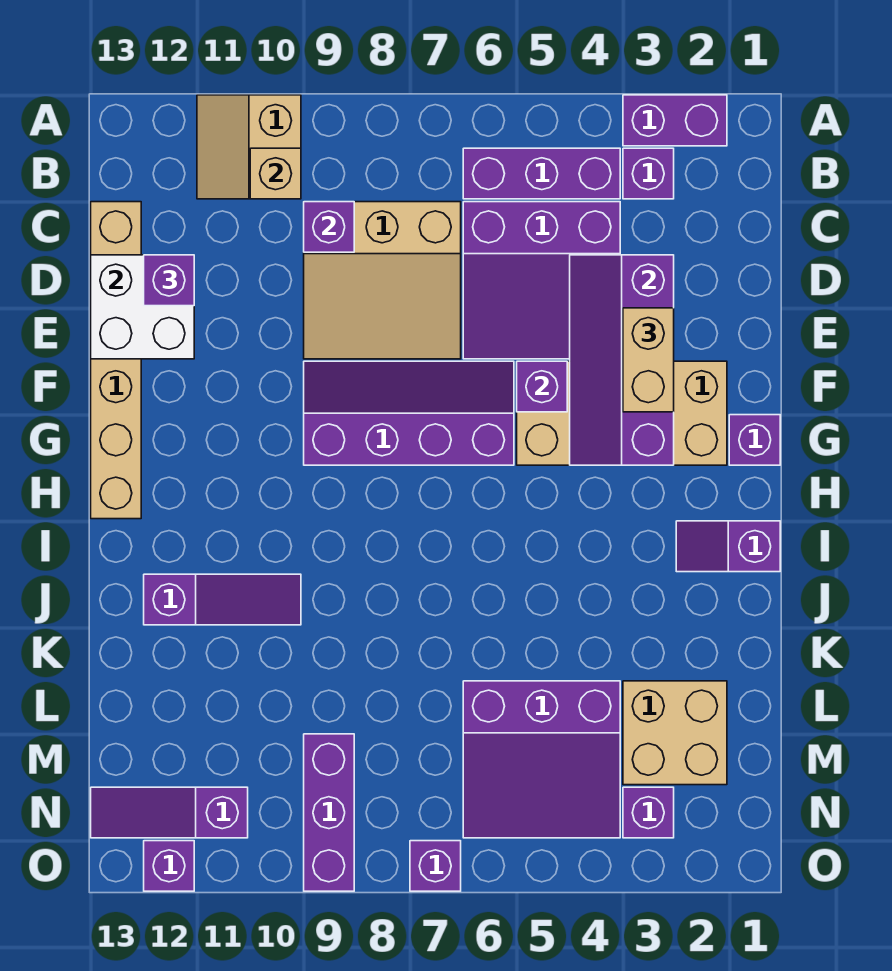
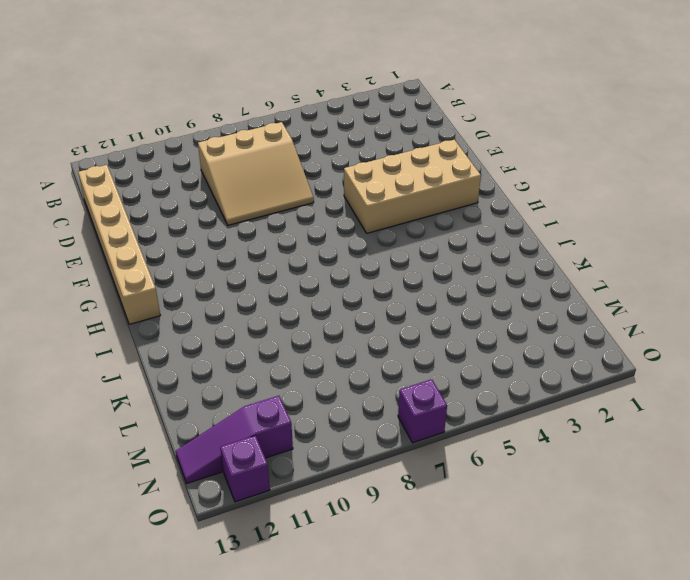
none -> purple brick A2:A3 level 1
none -> tan slope A10:B11 level 1 top 10
none -> purple brick B3 level 1

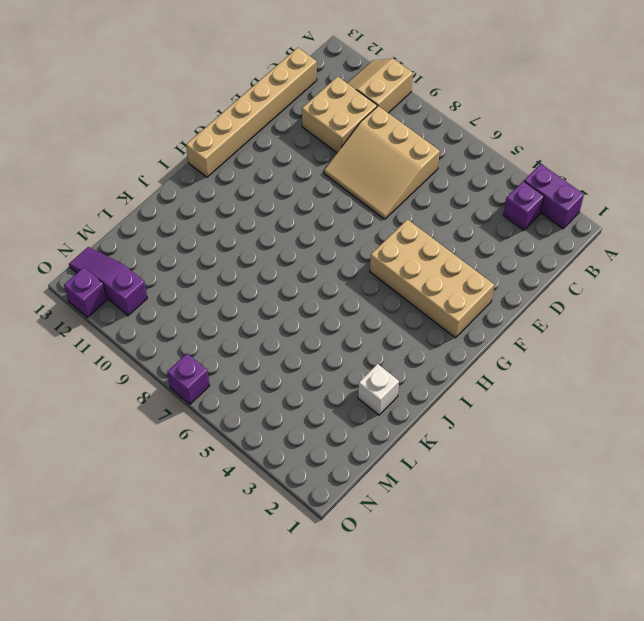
tan brick C10:D11 level 1 -> tan brick L2:M3 level 1
white brick K2 level 1 -> none
none -> purple brick B4:B6 level 1
none -> purple slope C4:E6 level 1 top C
none -> purple slope F6:G9 level 1 top G

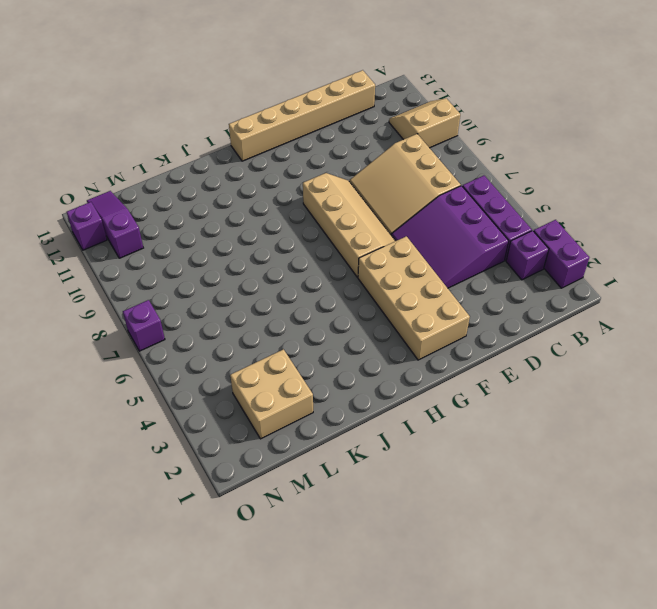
tan slope F6:G9 level 1 top G -> purple slope F6:G9 level 1 top G
none -> purple brick G1 level 1
none -> purple slope I1:I2 level 1 top 1
none -> purple slope J10:J12 level 1 top 12

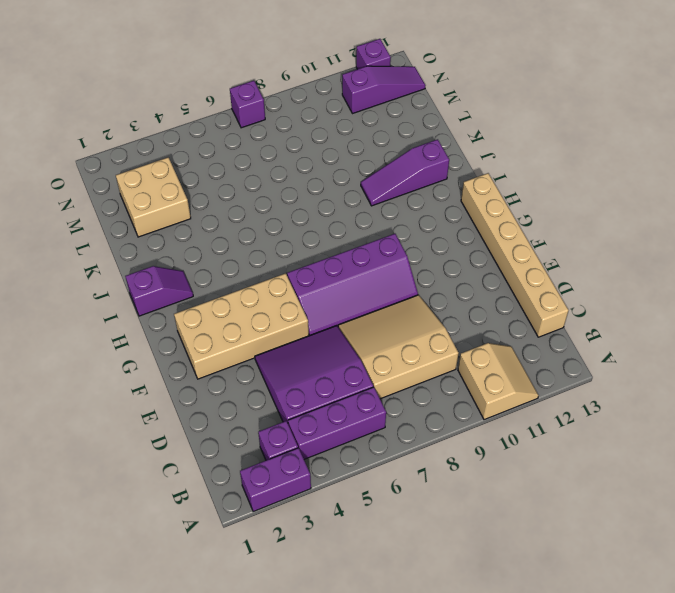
none -> purple brick G1 level 1
none -> purple slope L4:N6 level 1 top L
none -> purple brick M9:O9 level 1

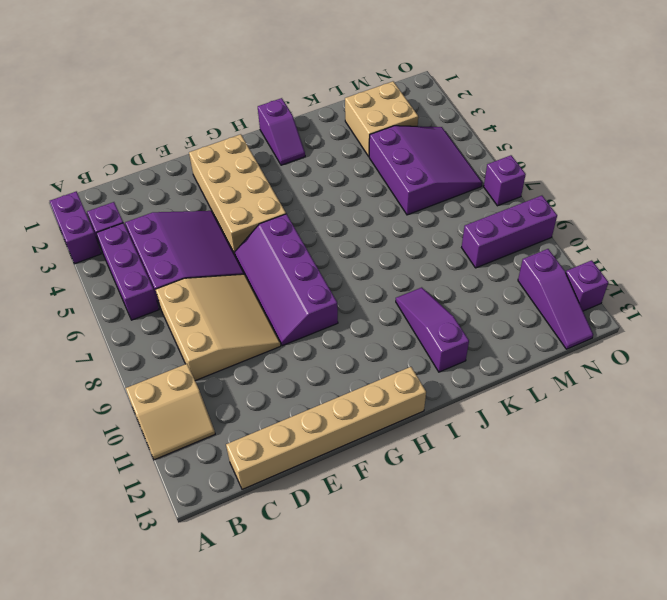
none -> purple brick G1 level 1
none -> purple brick N3 level 1
none -> tan brick B10 level 2

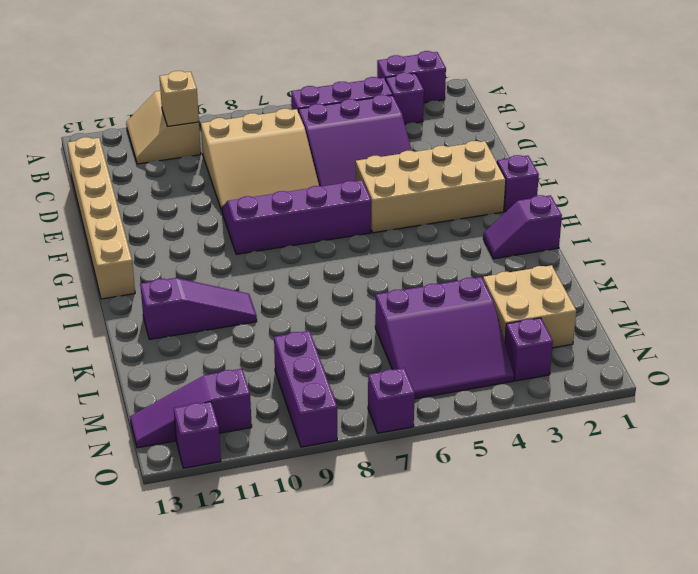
none -> purple brick C9 level 2
none -> purple slope D3:G4 level 2 top 3
none -> white brick D12:E13 level 2

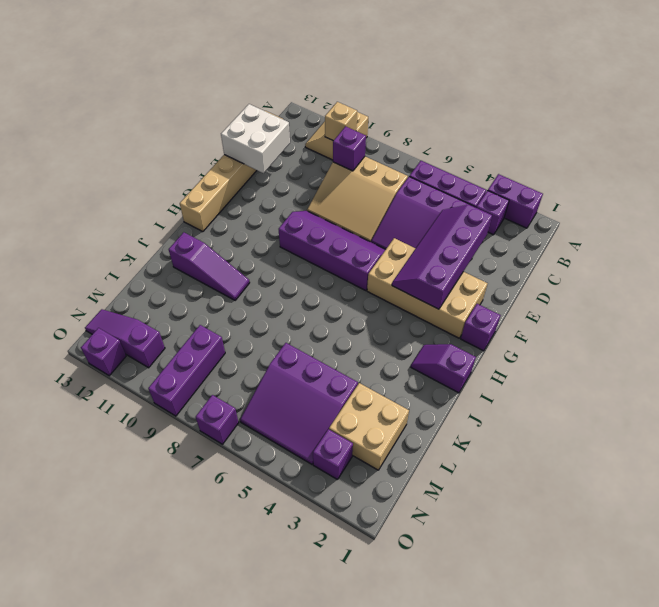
none -> purple brick F5 level 2
none -> purple brick D12 level 3
none -> tan brick E3:F3 level 3

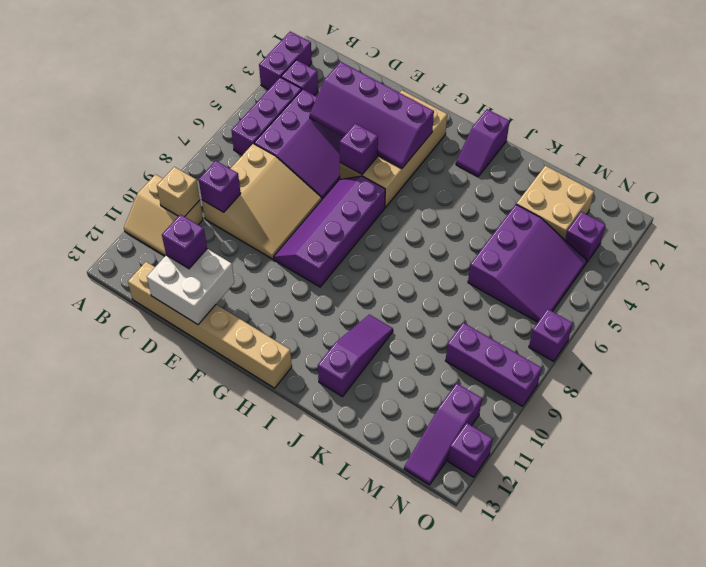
none -> purple brick G1 level 1
none -> tan brick E3:F3 level 3

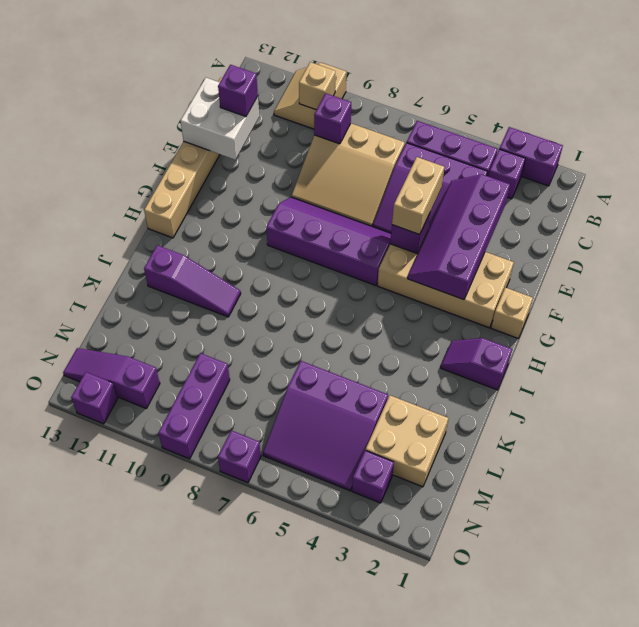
tan brick E5:F5 level 3 -> tan brick E3:F3 level 3
tan brick G1 level 1 -> purple brick G1 level 1

